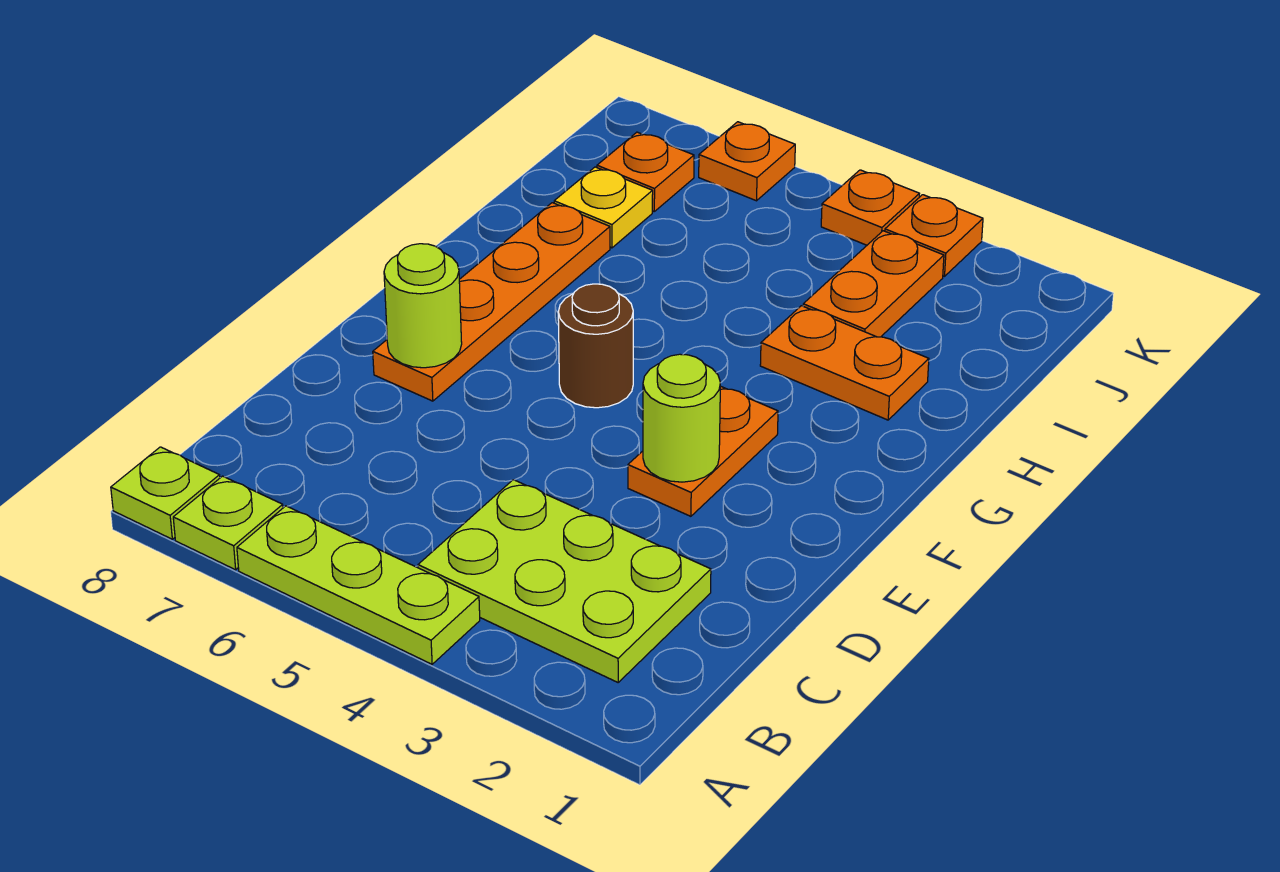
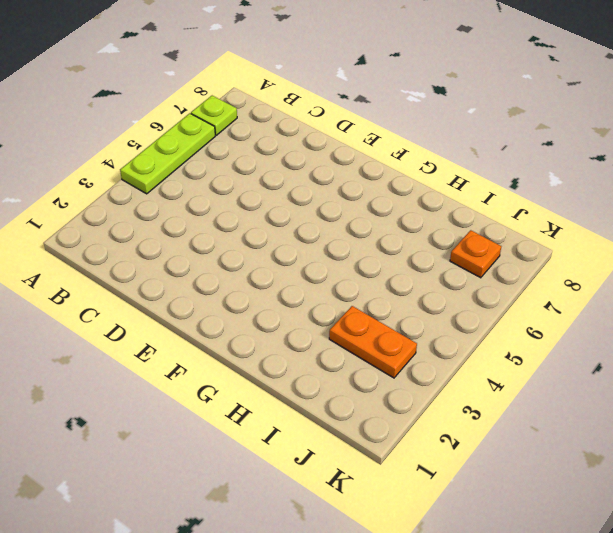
none -> lime plate A8 level 1
none -> lime plate B2:C4 level 1
none -> orange plate E3:F3 level 1

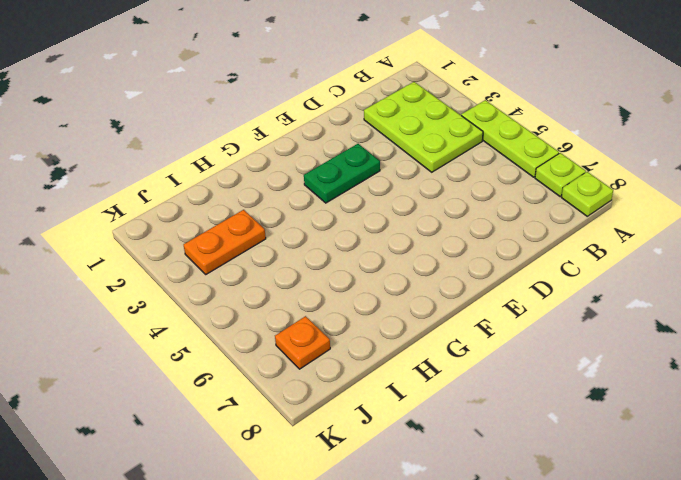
green plate E3:F3 level 1 -> orange plate E3:F3 level 1
none -> orange plate E7:H7 level 1
none -> brown round brick F5 level 1
none -> orange plate H2:H3 level 1

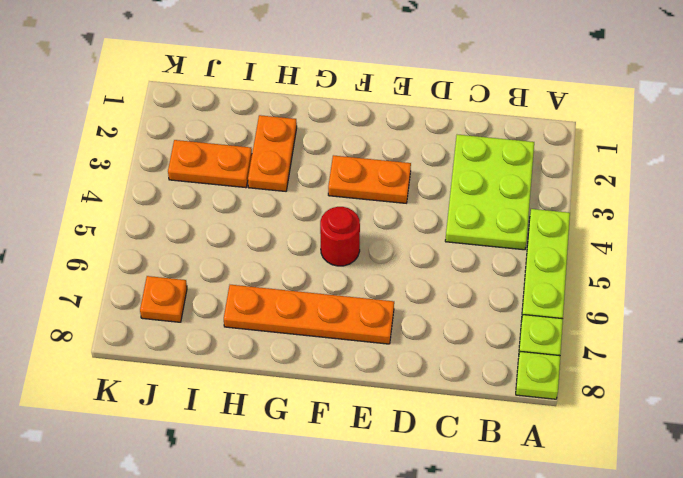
red round brick F5 level 1 -> brown round brick F5 level 1
none -> yellow plate I7 level 1
none -> orange plate K3 level 1
none -> orange plate K4 level 1

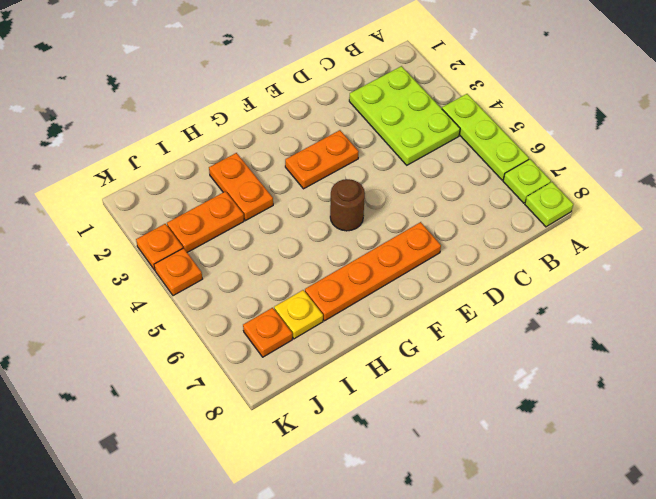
none -> orange plate K6 level 1
none -> lime round brick E3 level 2
none -> lime round brick E7 level 2

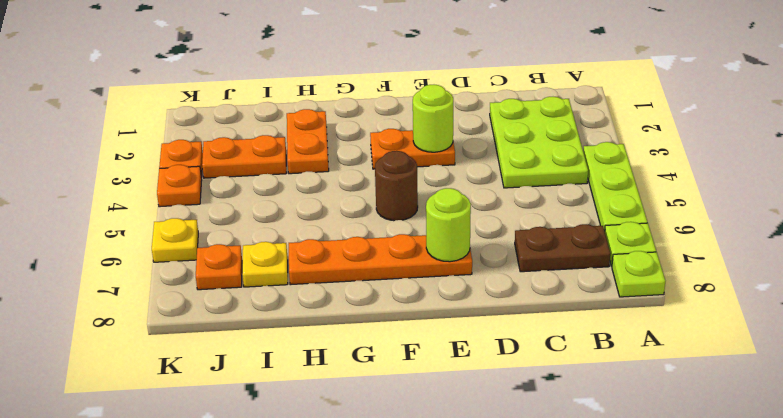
brown plate B7:C7 level 1 -> none
yellow plate K6 level 1 -> orange plate K6 level 1

